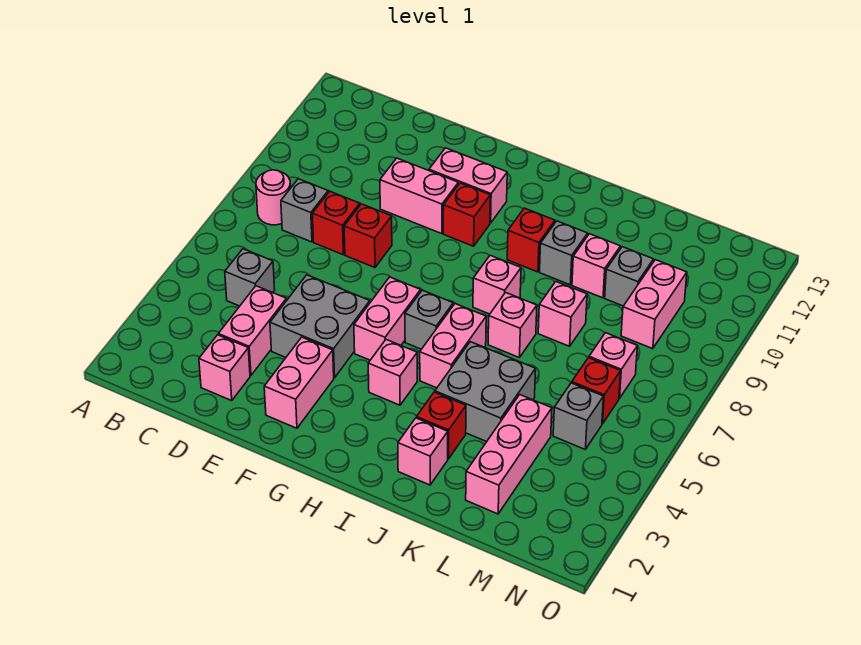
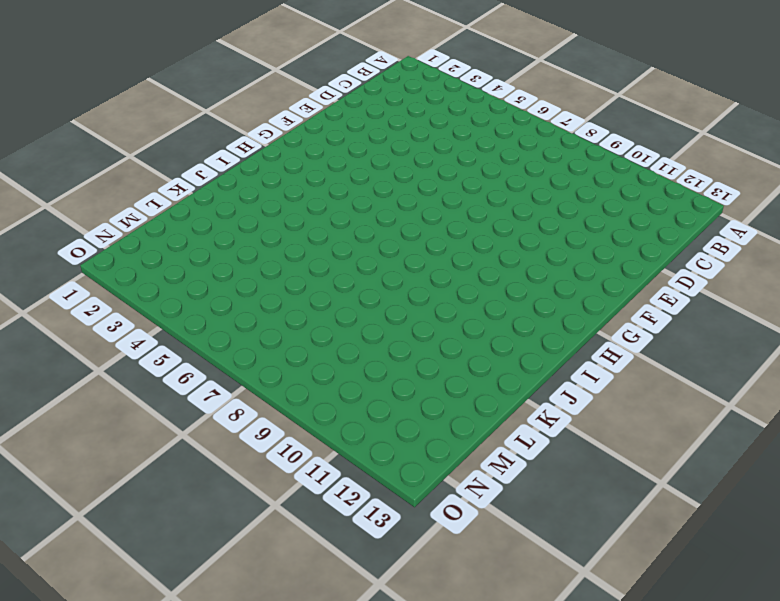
none -> pink round brick B8 level 1
none -> grey brick C5 level 1
none -> grey brick C8 level 1
none -> pink brick D2 level 1

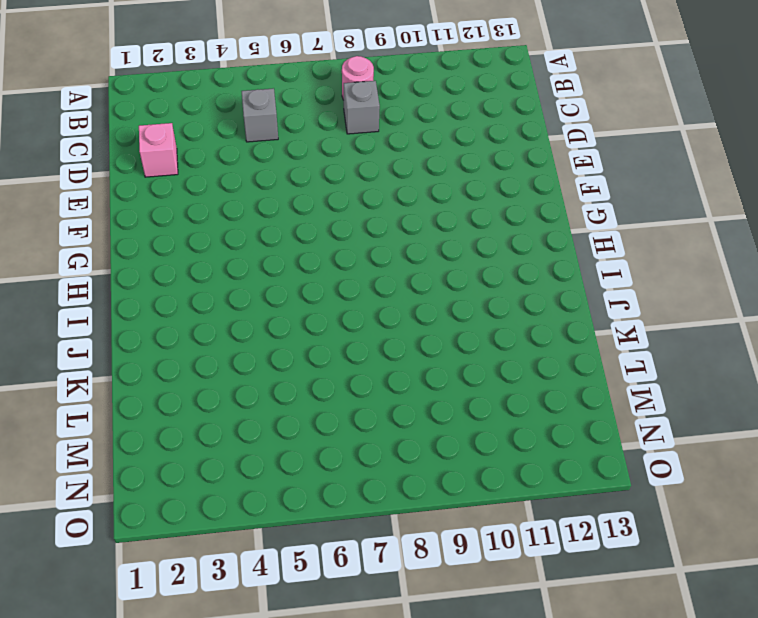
none -> pink brick D3:D4 level 1
none -> red brick D8 level 1
none -> grey brick E4:F5 level 1
none -> red brick E8 level 1

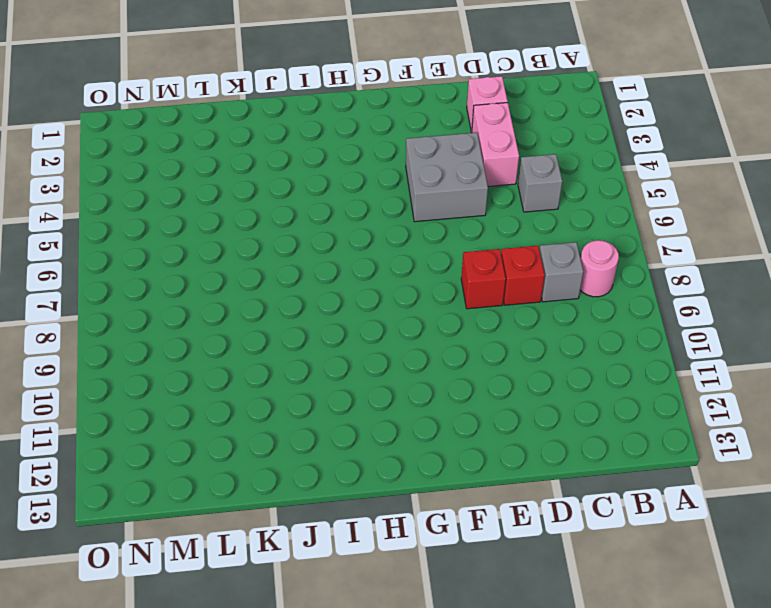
none -> pink brick E10:F10 level 1
none -> pink brick F2:F3 level 1
none -> pink brick F11:G11 level 1
none -> pink brick G5:G6 level 1

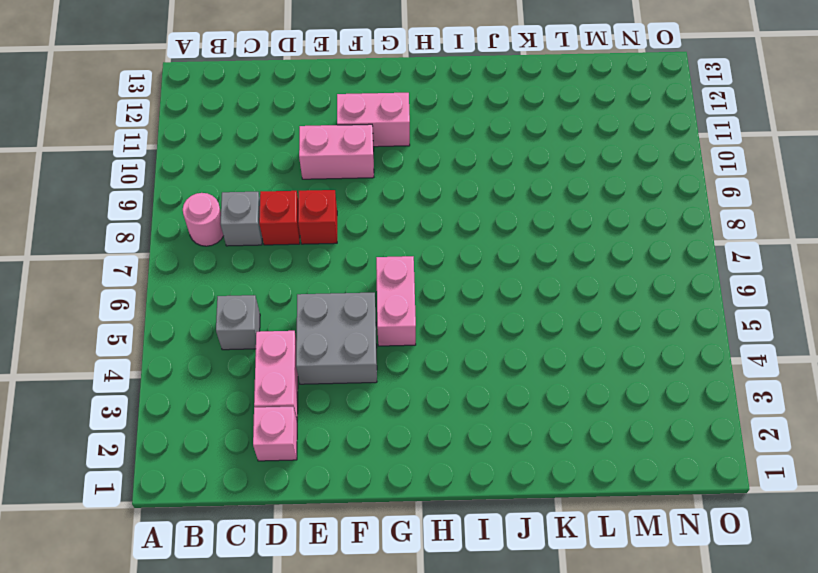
none -> pink brick F2:F3 level 1
none -> red brick G10 level 1
none -> pink brick H4 level 1
none -> grey brick H6 level 1

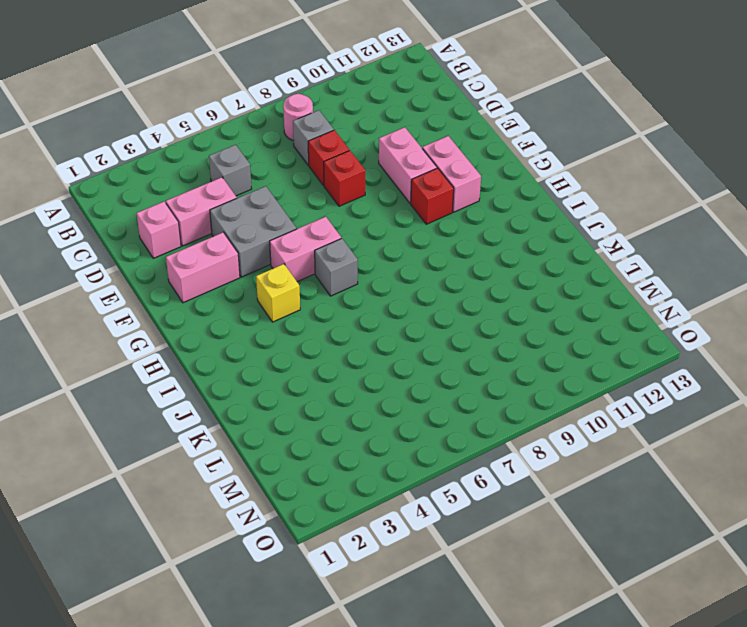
yellow brick H4 level 1 -> pink brick H4 level 1
none -> pink brick I5:I6 level 1
none -> pink brick I8 level 1
none -> red brick I10 level 1
none -> pink brick J2 level 1

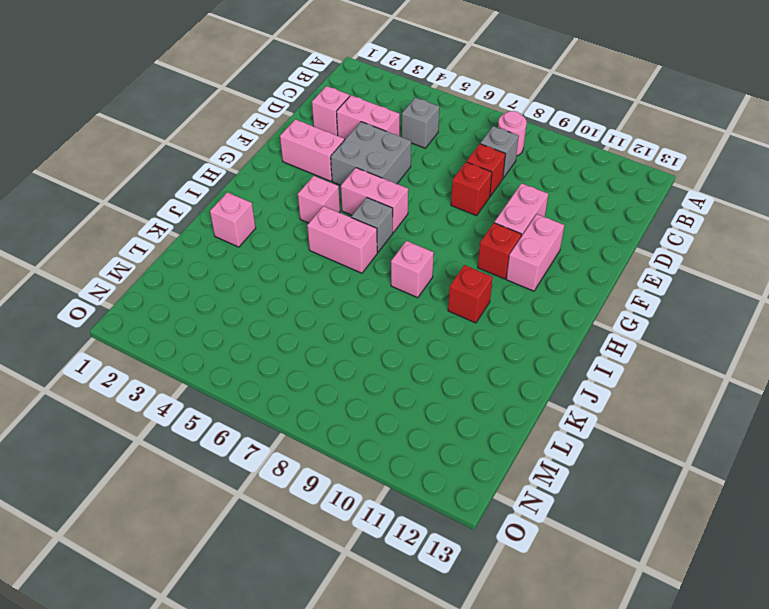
none -> red brick J3 level 1
none -> grey brick J4:K5 level 1
none -> pink brick J7 level 1
none -> grey brick J10 level 1

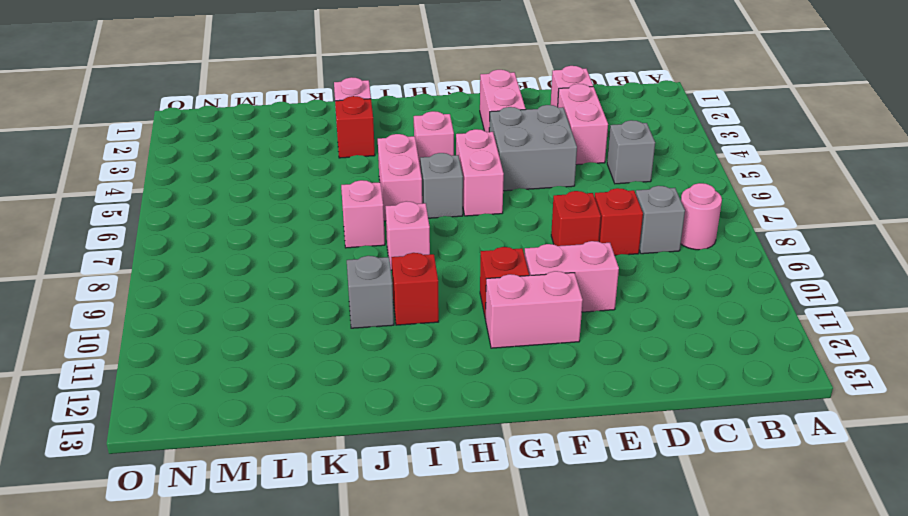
none -> grey brick J4:K5 level 1
none -> pink brick K8 level 1
none -> pink brick K10 level 1
none -> pink brick L2:L4 level 1

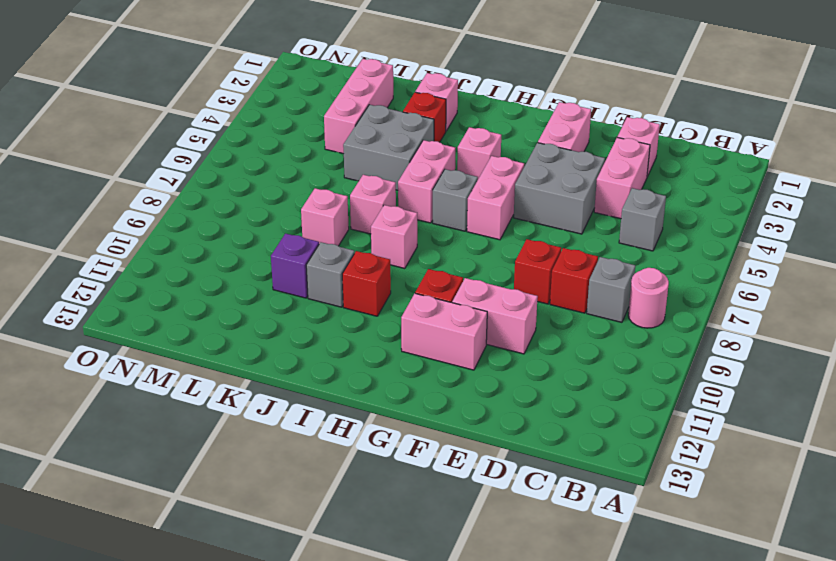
purple brick K10 level 1 -> pink brick K10 level 1
none -> grey brick L10 level 1
none -> grey brick M5 level 1
none -> red brick M6 level 1
none -> pink brick M7 level 1

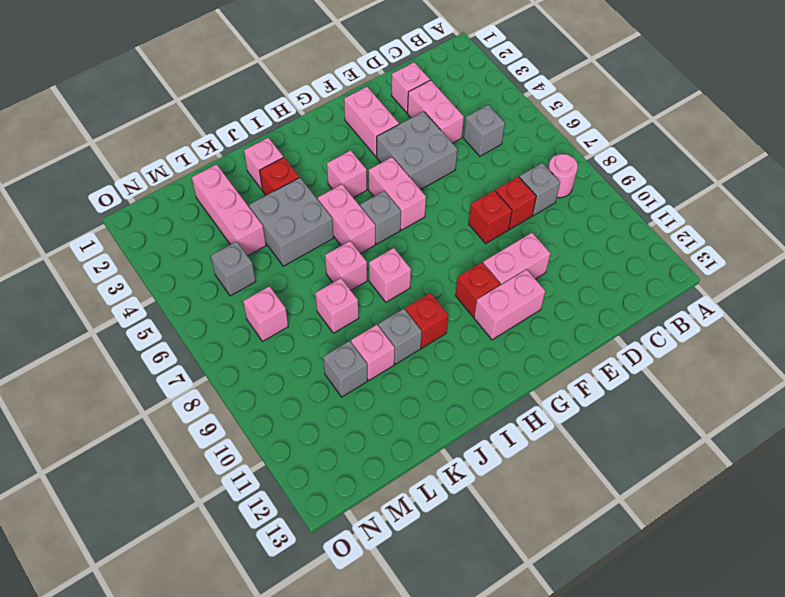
none -> red brick M6 level 1
none -> pink brick M9:M10 level 1

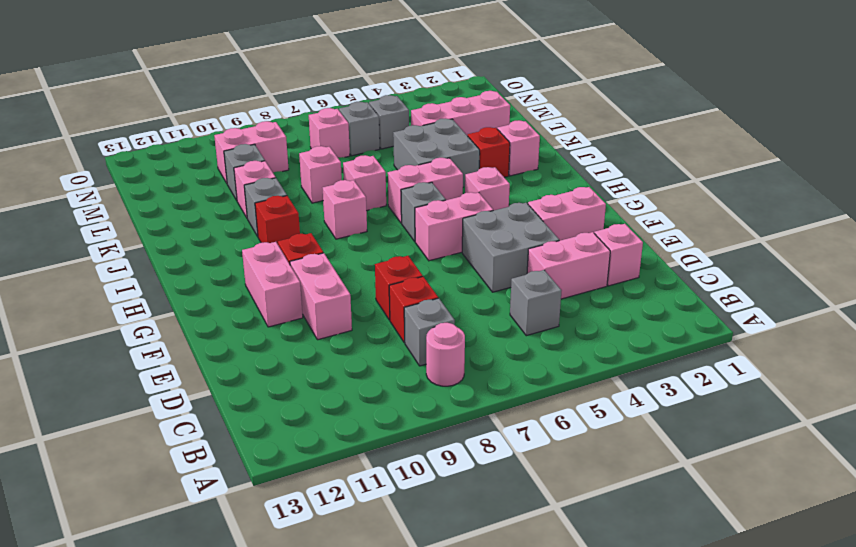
grey brick M6 level 1 -> red brick M6 level 1

